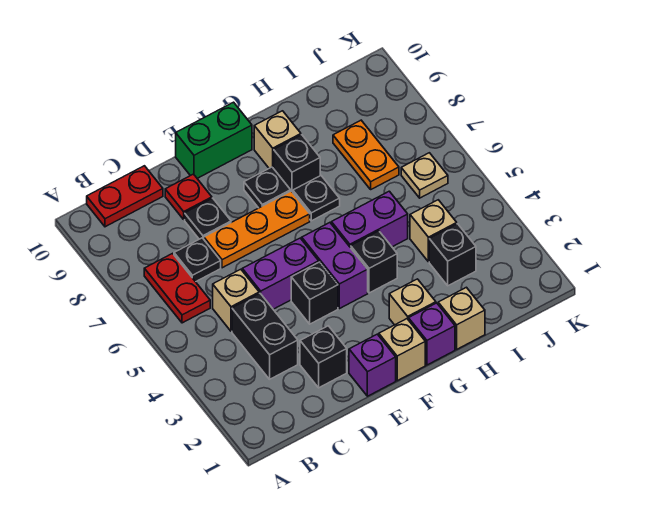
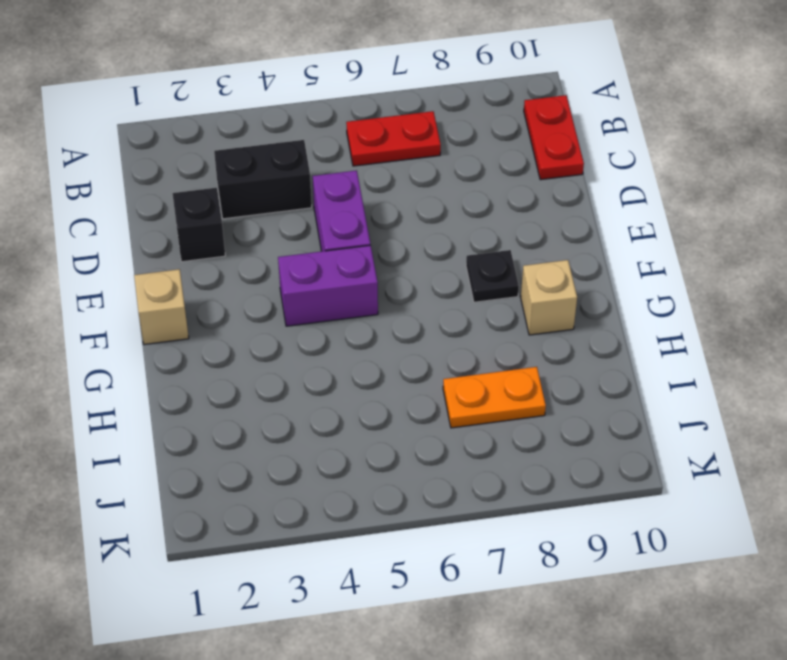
none -> tan brick C5 level 1
none -> black plate C7 level 1
none -> orange plate D7:F7 level 1

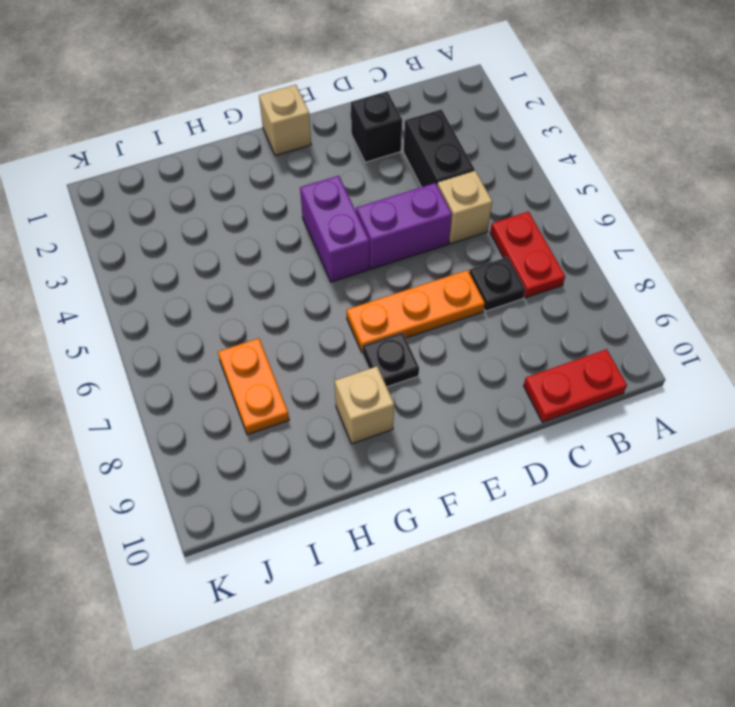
none -> black plate D8 level 1
none -> red plate D9 level 1
none -> purple brick E1 level 1

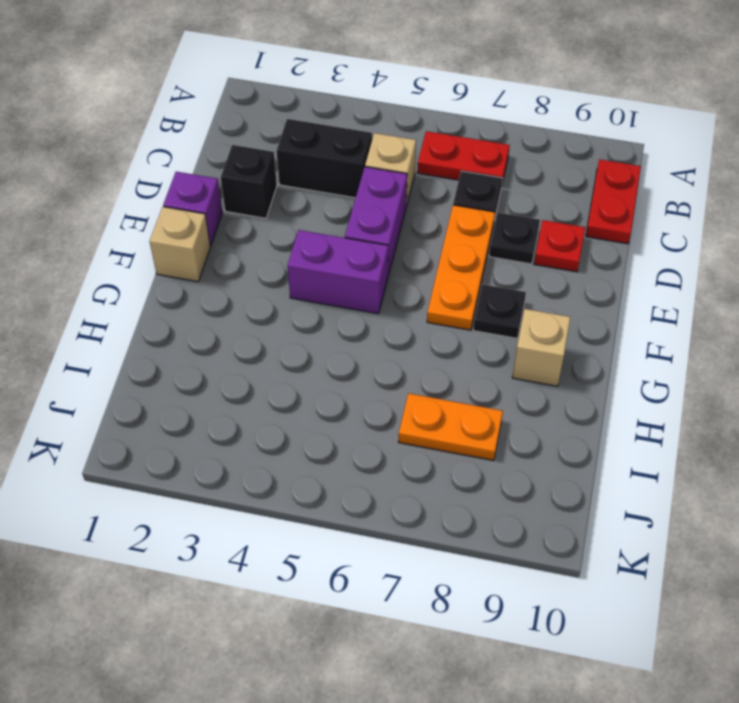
none -> black brick E4 level 1
none -> green brick E10:F10 level 1
none -> purple brick G1 level 1

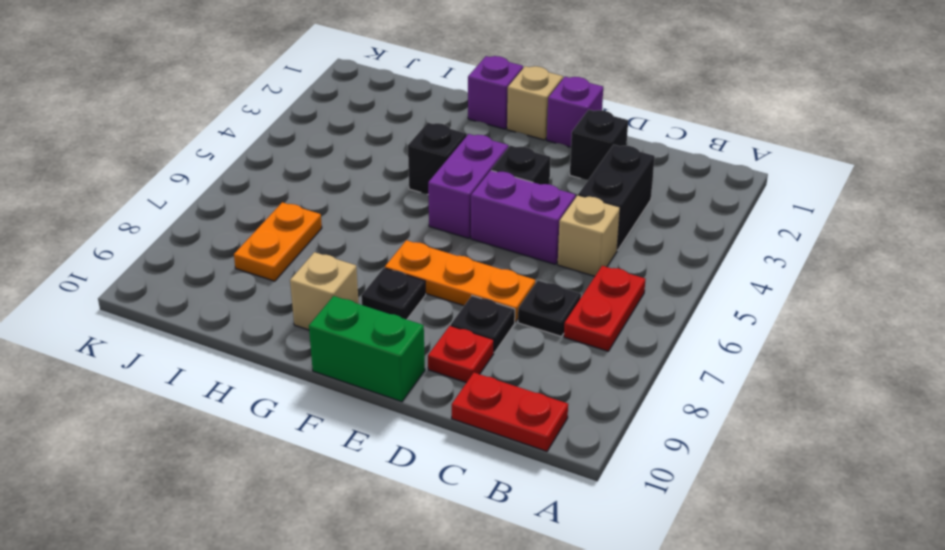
none -> tan brick G2 level 1
none -> purple brick G5:H5 level 1
none -> black plate G7 level 1

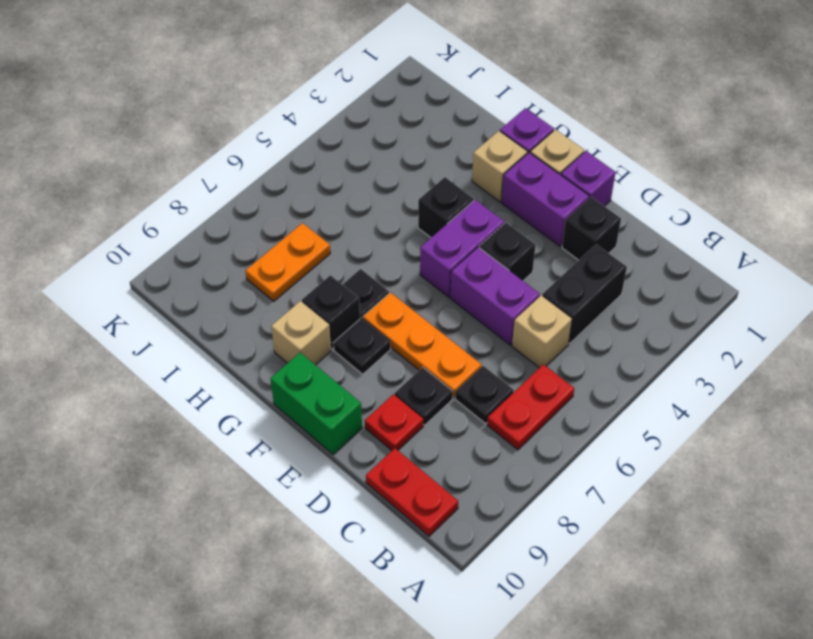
purple brick E2:F2 level 1 -> purple brick G5:H5 level 1
none -> tan brick H1 level 1
none -> black brick I3 level 1
none -> tan brick I4 level 1

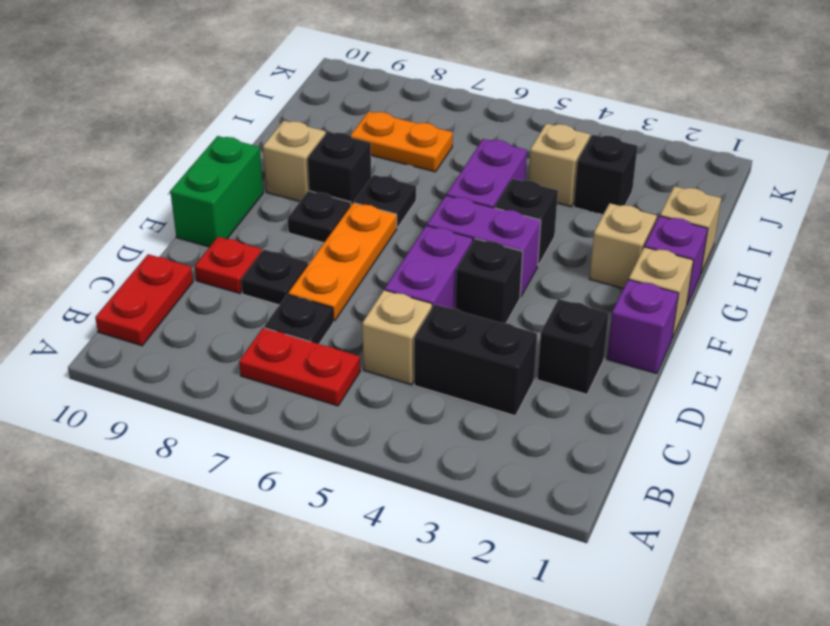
none -> tan plate J6 level 1

